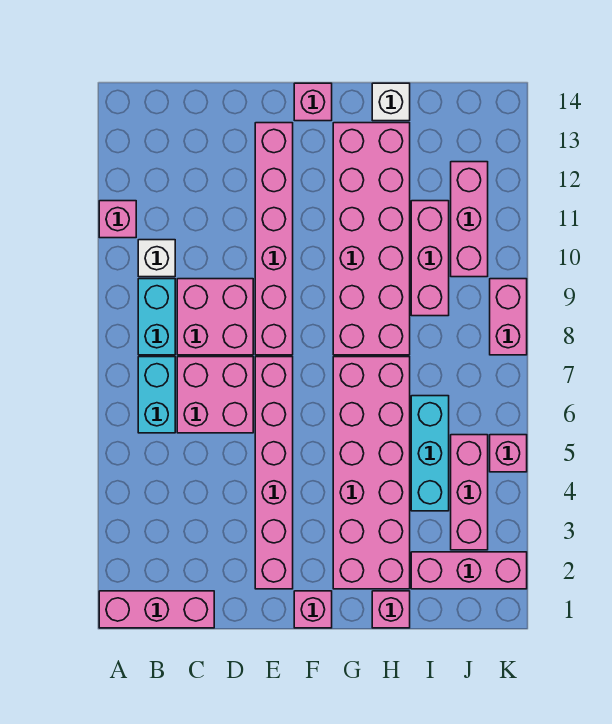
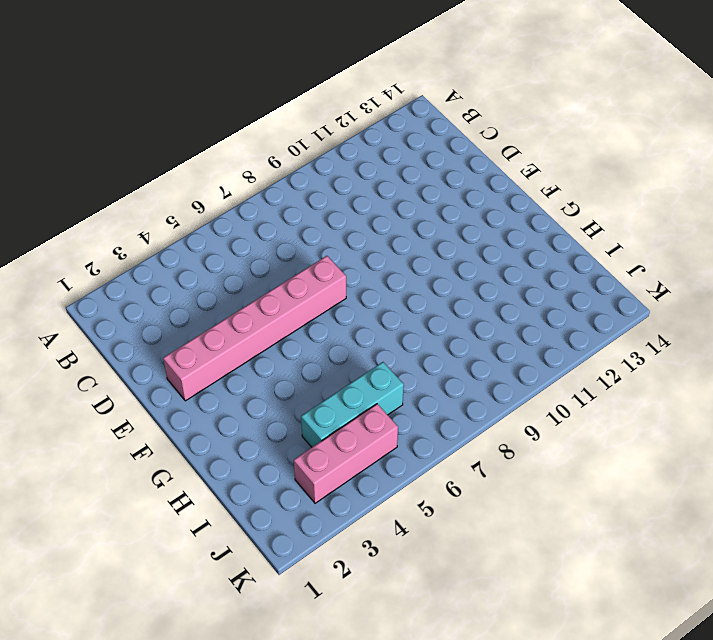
none -> pink brick A1:C1 level 1
none -> pink brick A11 level 1
none -> cyan brick B6:B7 level 1

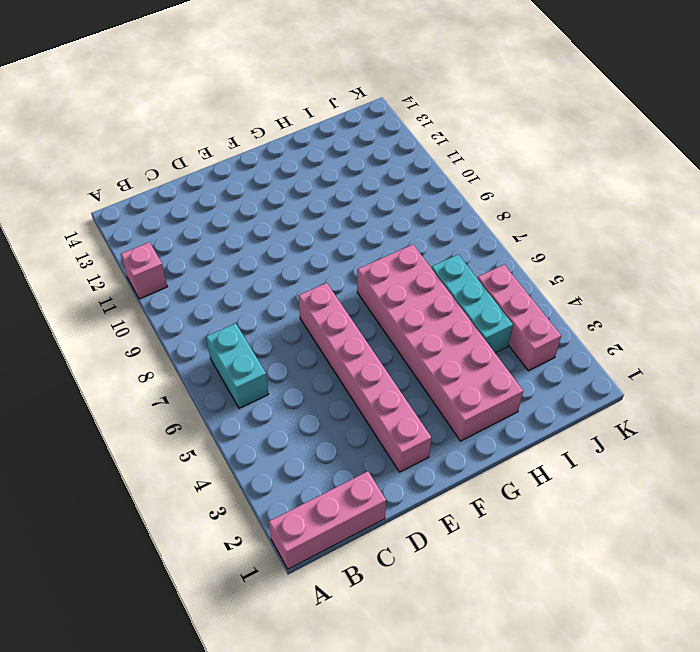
none -> cyan brick B8:B9 level 1
none -> white brick B10 level 1
none -> pink brick C6:D7 level 1

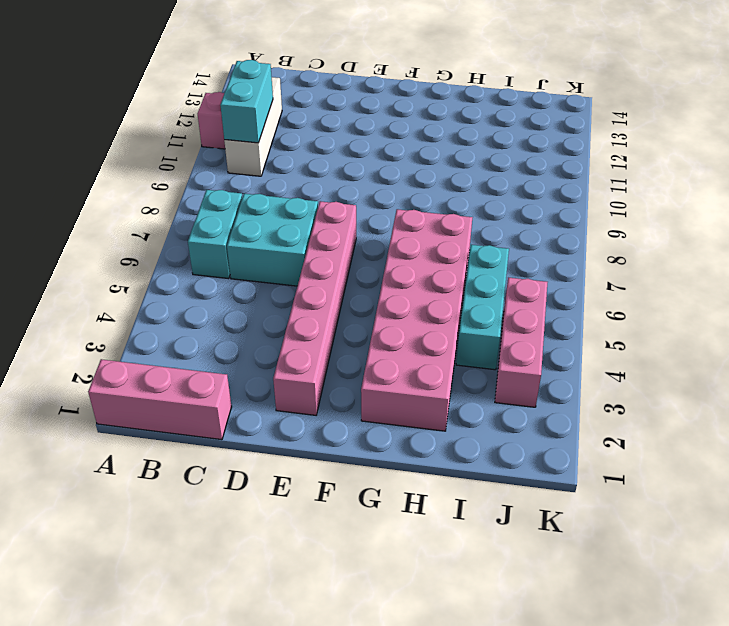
white brick B10:B12 level 1 -> white brick B10 level 1
cyan brick B10:B11 level 2 -> cyan brick B8:B9 level 1
cyan brick C6:D7 level 1 -> pink brick C6:D7 level 1
none -> pink brick C8:D9 level 1
none -> pink brick E8:E13 level 1
none -> pink brick F1 level 1

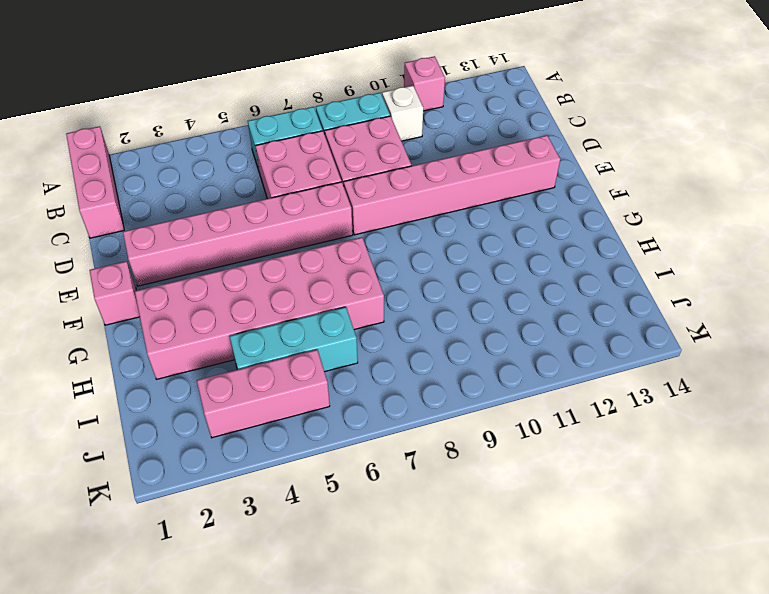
none -> pink brick F14 level 1
none -> pink brick G8:H13 level 1
none -> pink brick H1 level 1

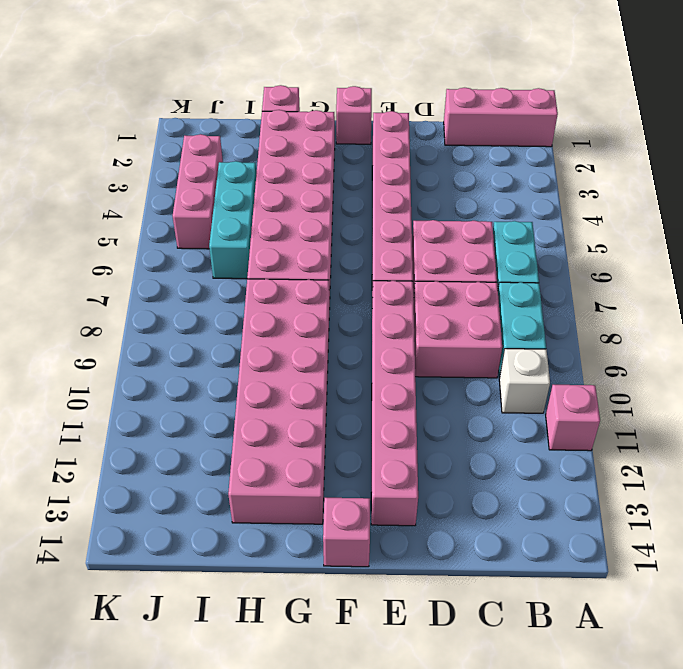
none -> white brick H14 level 1
none -> pink brick I2:K2 level 1
none -> pink brick I9:I11 level 1

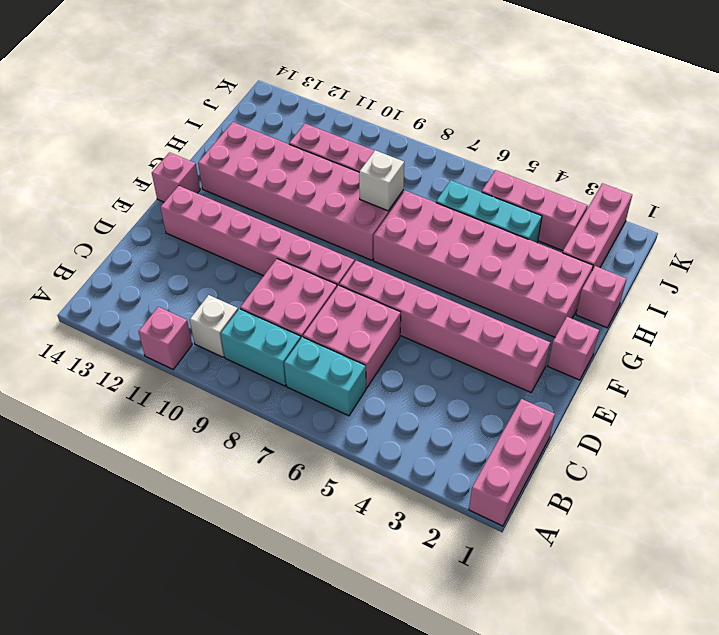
white brick H8 level 2 -> white brick H14 level 1
none -> pink brick J10:J12 level 1
none -> pink brick K5 level 1
none -> pink brick K8:K9 level 1

